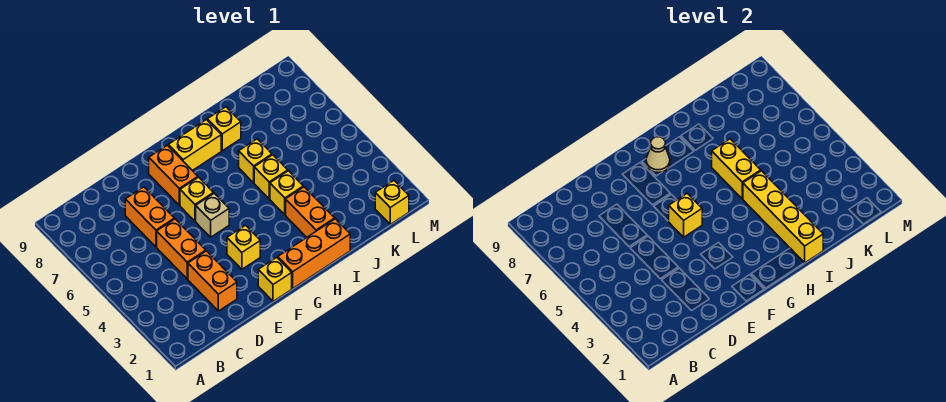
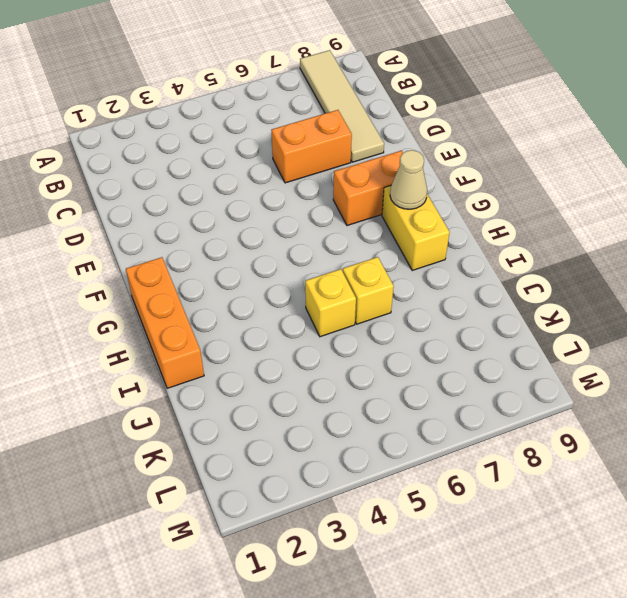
tan tile A8:D8 level 1 -> none
none -> orange brick D2:D3 level 1
none -> orange brick D4:D5 level 1
none -> yellow brick F1 level 1

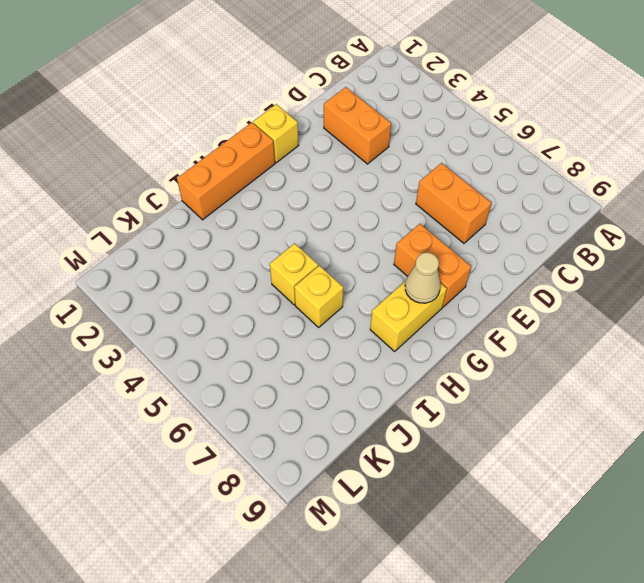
none -> orange brick D4:D5 level 1
none -> yellow brick F3 level 1
none -> tan brick F5 level 1

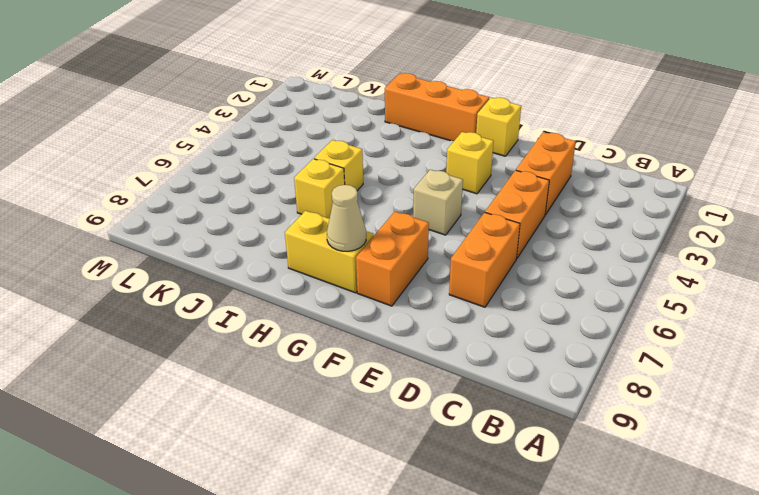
none -> yellow brick F6 level 1
none -> orange brick I2:I3 level 1
none -> yellow brick I4 level 1

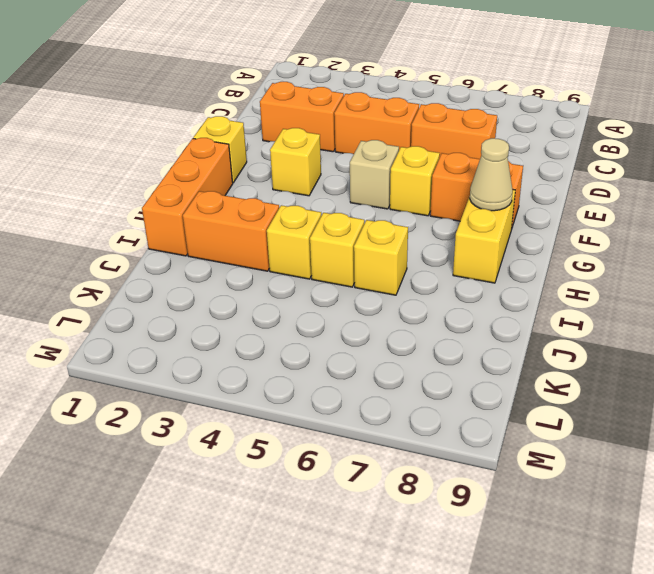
none -> yellow brick I8 level 1
none -> yellow brick L1 level 1
none -> yellow brick F5 level 2

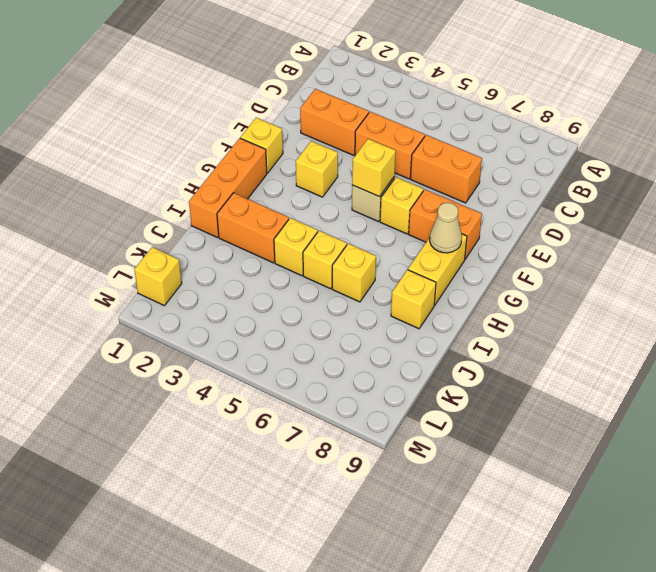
none -> yellow brick I1:I4 level 2
none -> yellow brick I5:I6 level 2

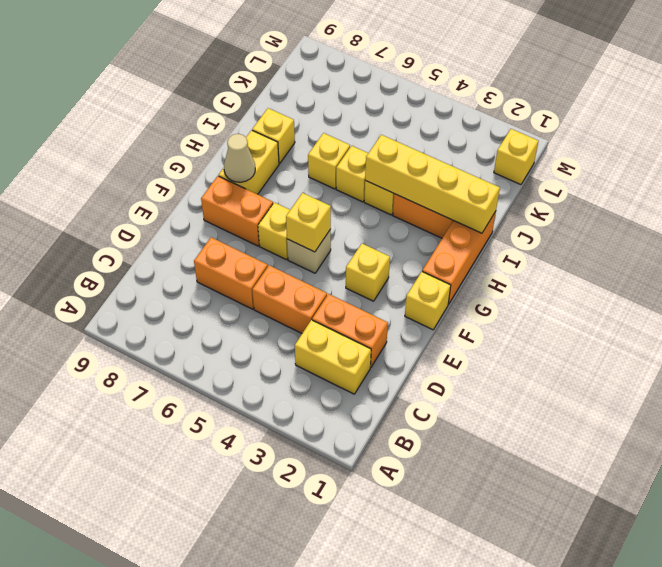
yellow brick C2:C3 level 1 -> yellow brick I5:I6 level 2

